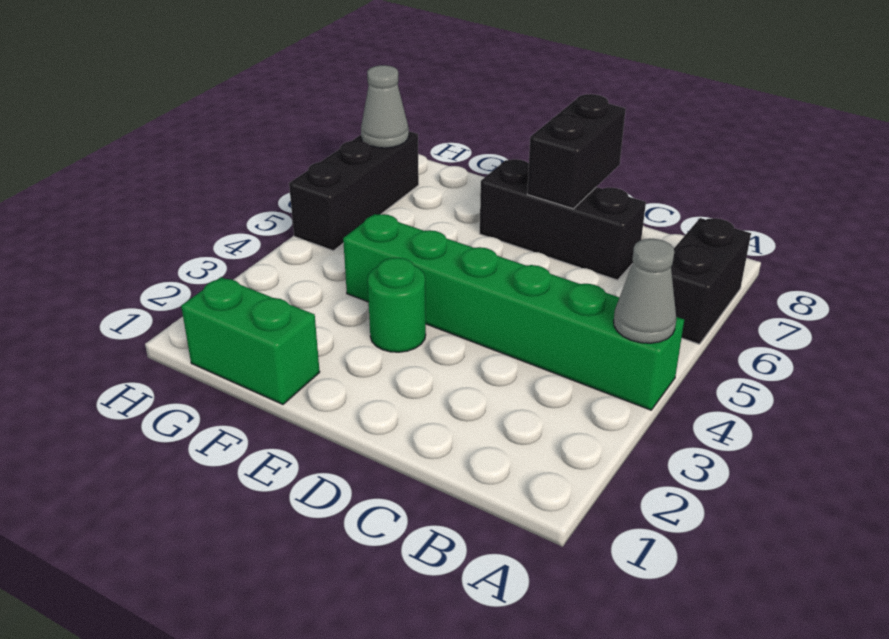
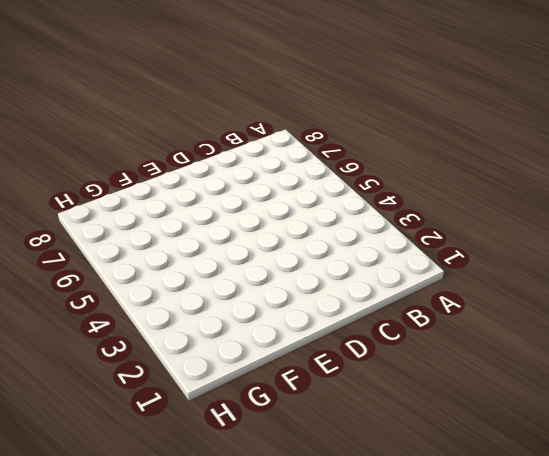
none -> green brick A4:F4 level 1
none -> black brick A6:A7 level 1

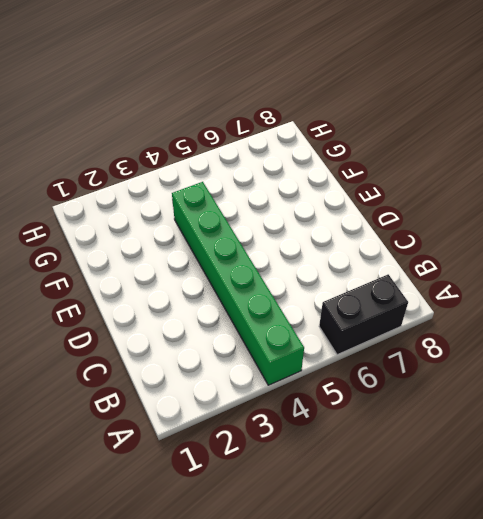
none -> black brick C7:E7 level 1
none -> green round brick E3 level 1

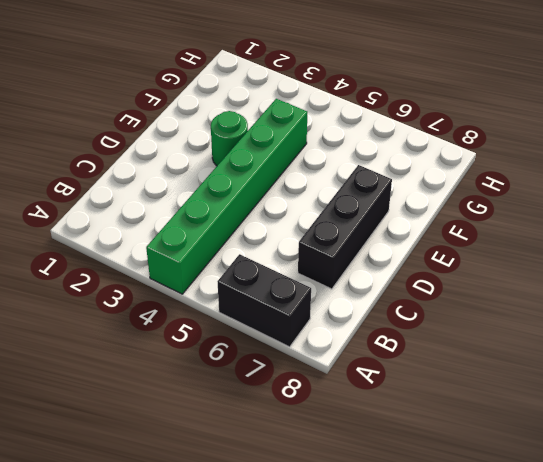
none -> green brick F1:G1 level 1
none -> black brick H5:H7 level 1

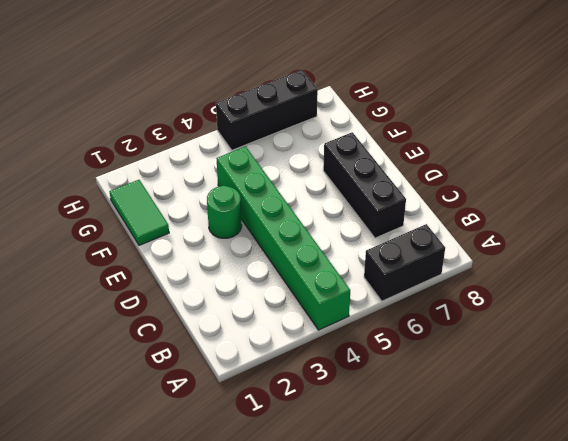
green tile F1:G1 level 1 -> green brick F1:G1 level 1
none -> grey cone A4 level 2
none -> black brick D7:D8 level 2

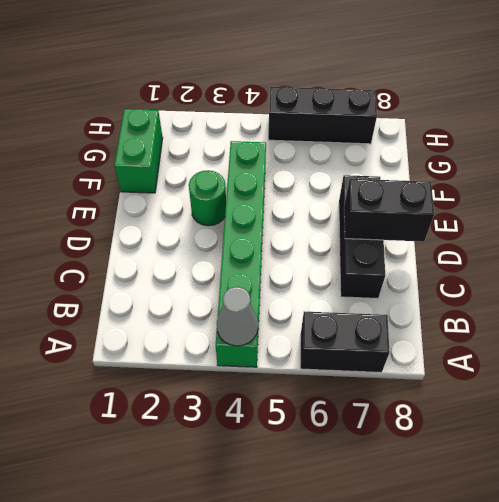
none -> grey cone H7 level 2

